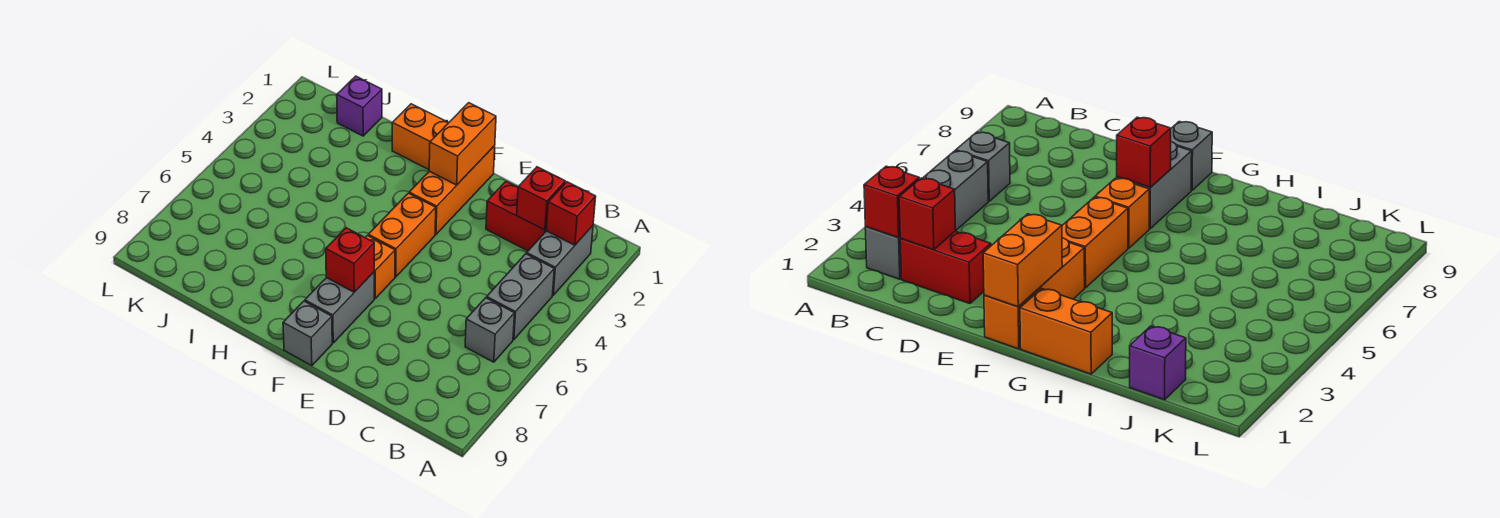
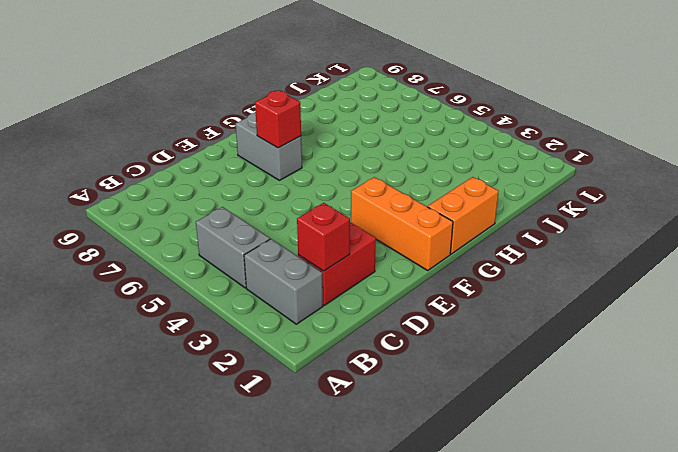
none -> grey brick B6 level 1
none -> orange brick F4:F5 level 1
none -> orange brick F6 level 1

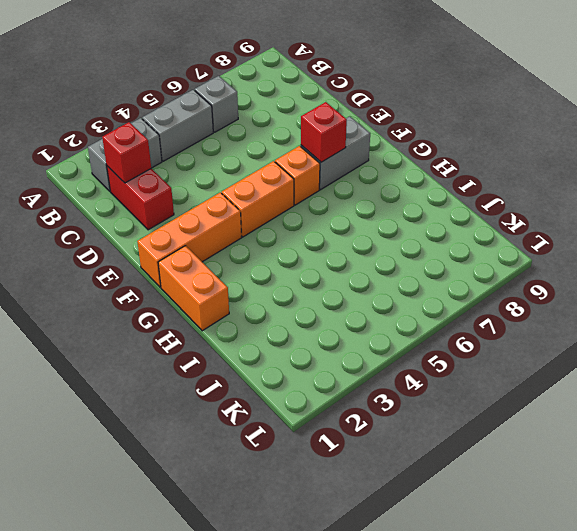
none -> grey brick F9 level 1
none -> purple brick J1 level 1
none -> red brick B2 level 2

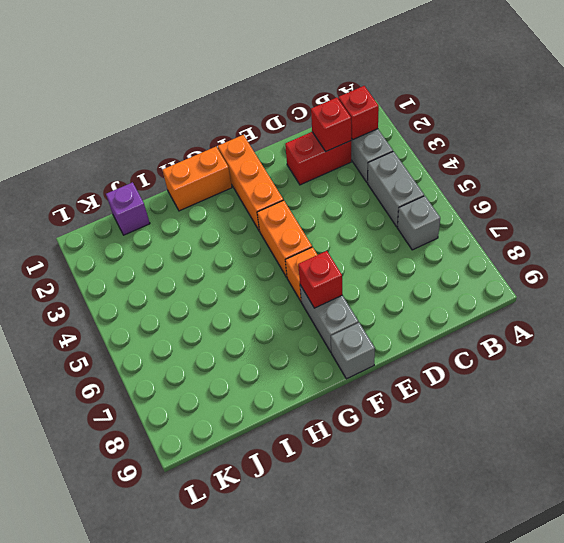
none -> orange brick F1:F2 level 2

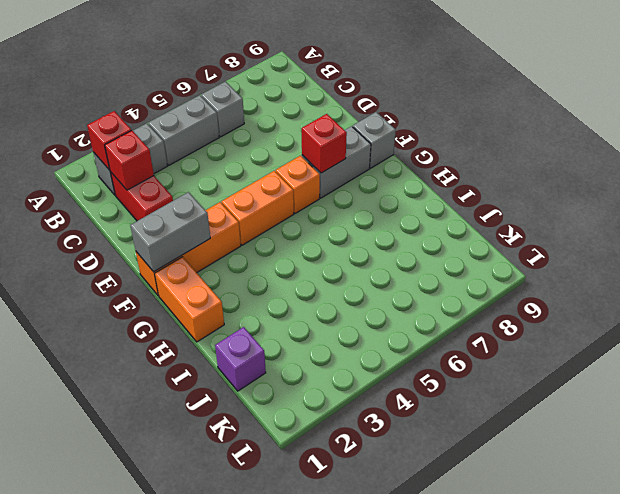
grey brick F1:F2 level 2 -> orange brick F1:F2 level 2

